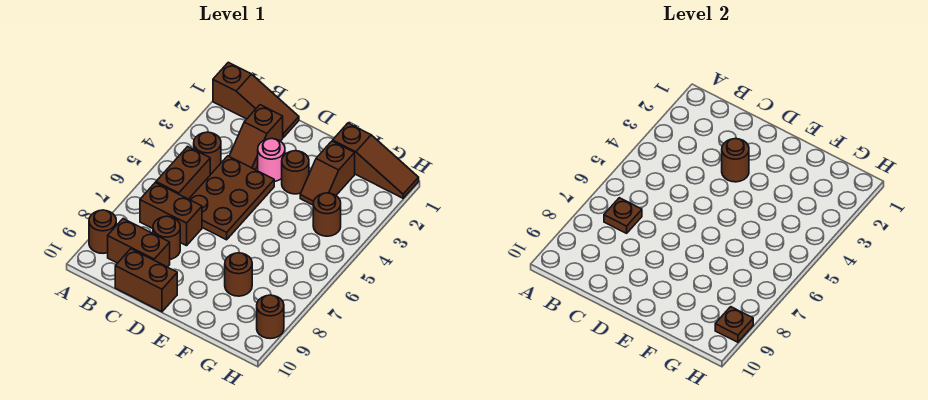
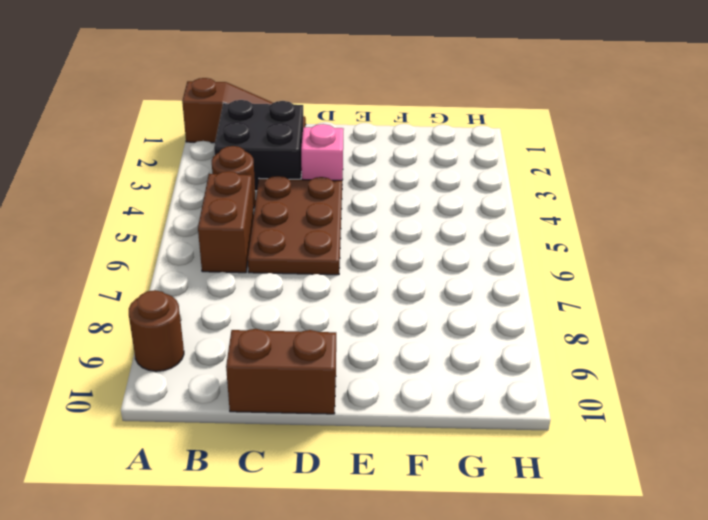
black brick B2:C3 level 1 -> brown slope C2:C3 level 1 top 2
pink brick D3 level 1 -> pink round brick D3 level 1
none -> brown brick B7:C7 level 1
none -> brown brick B9:C9 level 1
none -> brown round brick C8 level 1

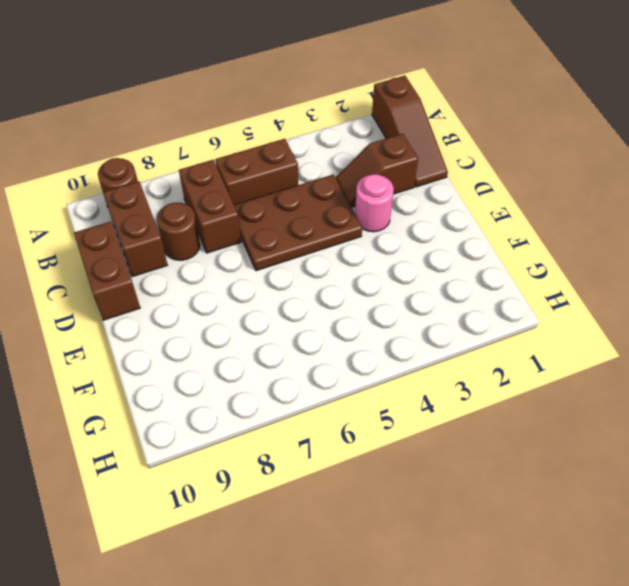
none -> brown round brick B4 level 1
none -> brown round brick E3 level 1
none -> brown slope F1:H1 level 1 top F

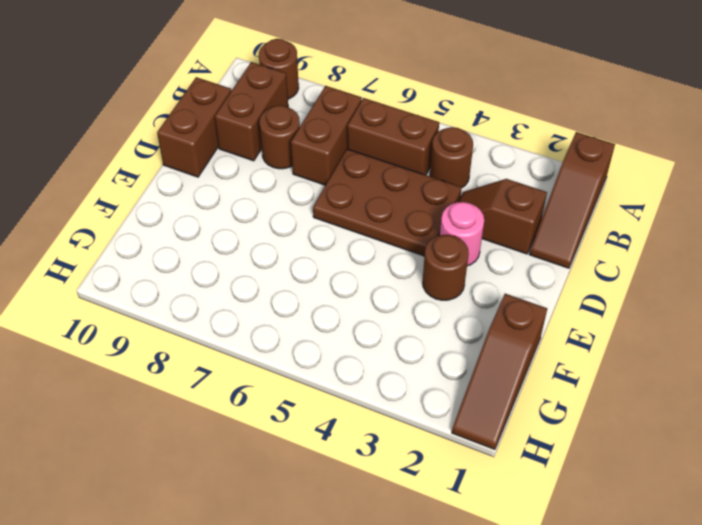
none -> brown slope F2:F3 level 1 top 2
none -> brown round brick F8 level 1
none -> brown round brick G4 level 1

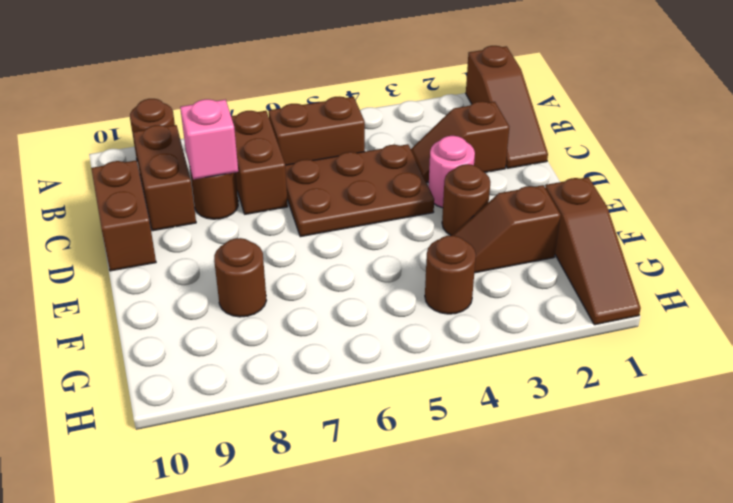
pink brick C8 level 2 -> none
none -> brown round brick B4 level 1
none -> brown round brick H9 level 1
none -> brown plate B7 level 2

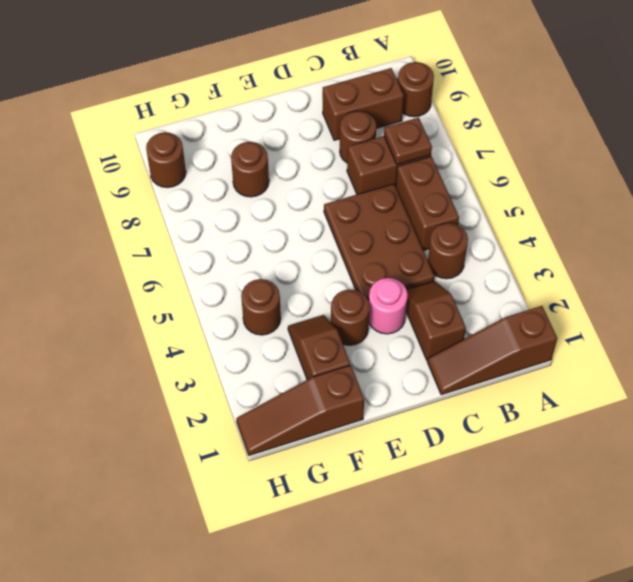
none -> brown brick C10:D10 level 1
none -> brown round brick D3 level 2
none -> brown plate H9 level 2

